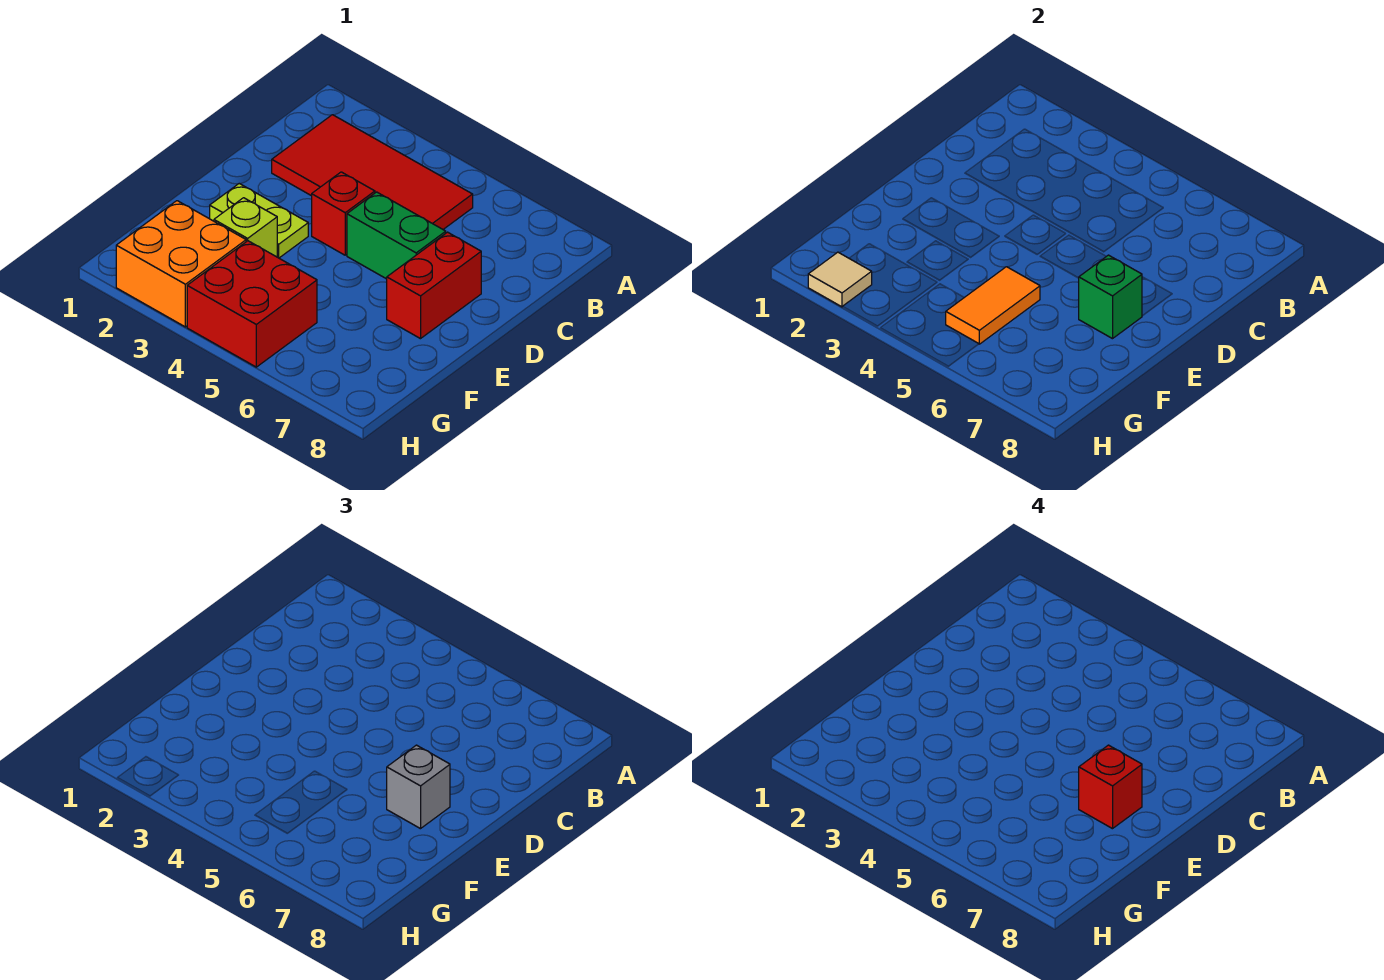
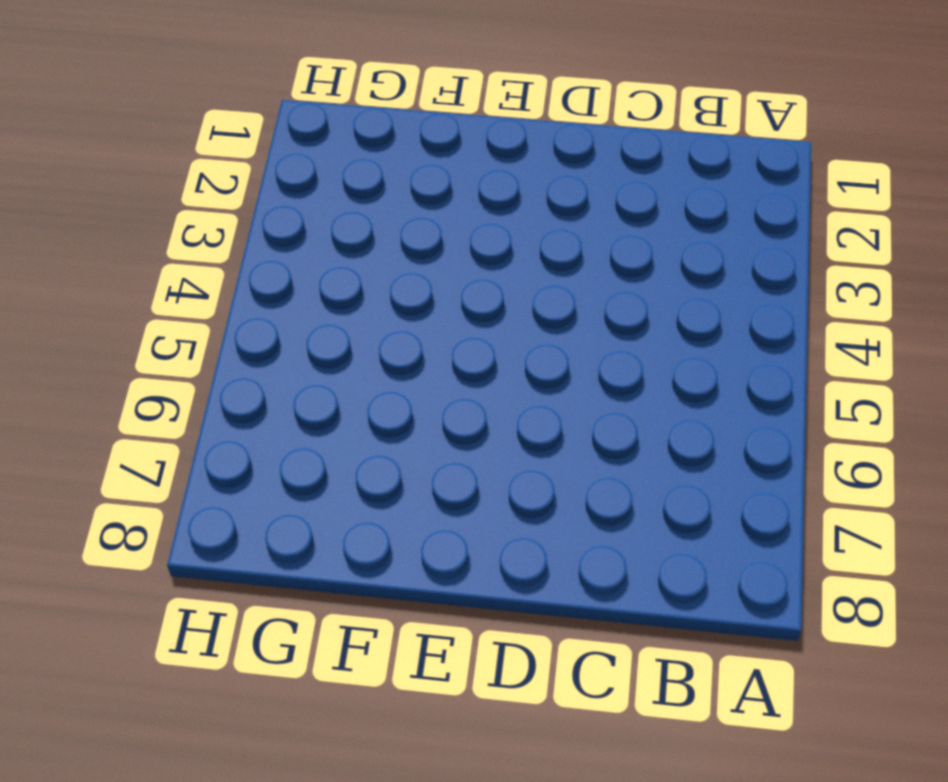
none -> red tile B2:C5 level 1
none -> red brick D4 level 1
none -> green brick D5:D6 level 1

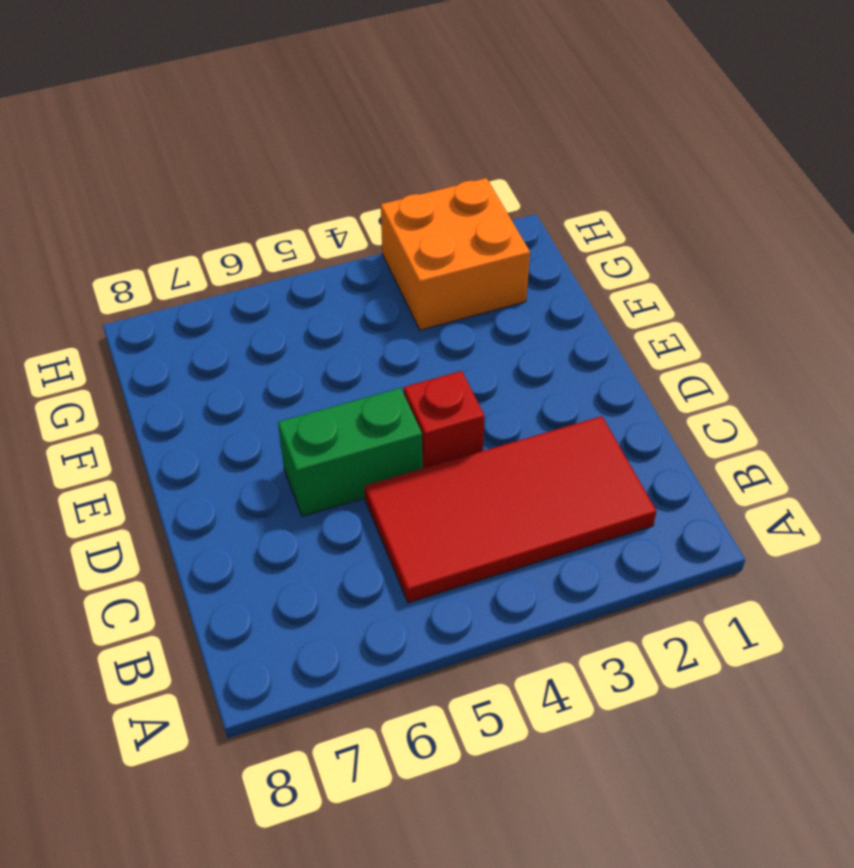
none -> red brick D7:E7 level 1
none -> lime plate E2:E3 level 1
none -> lime brick F3 level 1

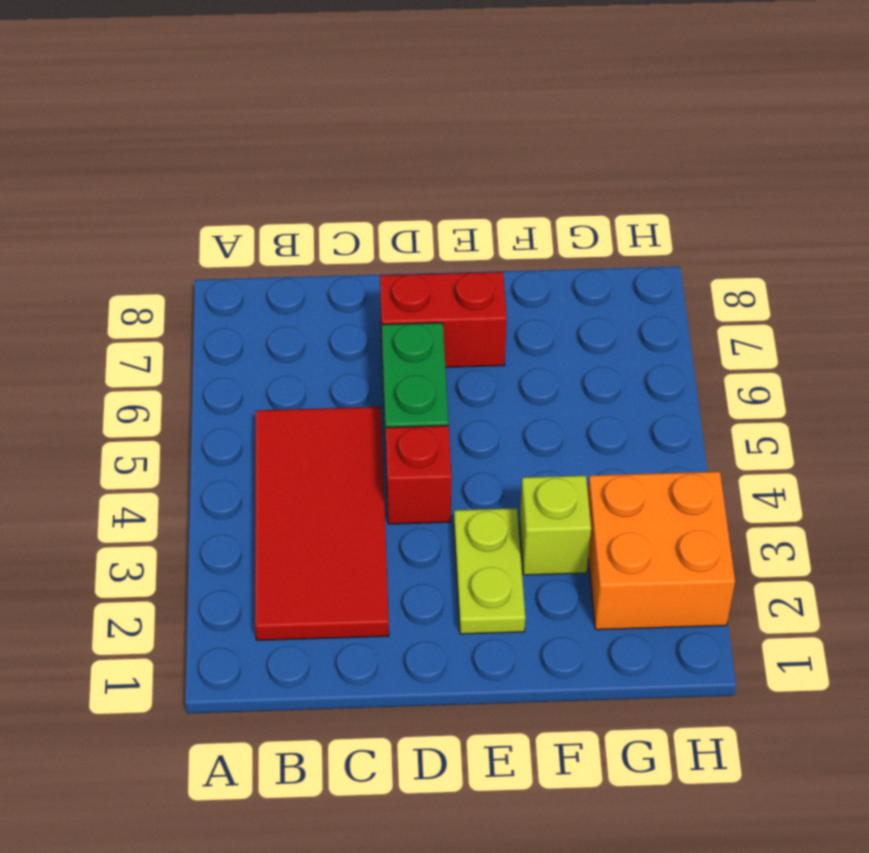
none -> red brick G4:H5 level 1
none -> green brick E7 level 2
none -> orange tile F5:G5 level 2

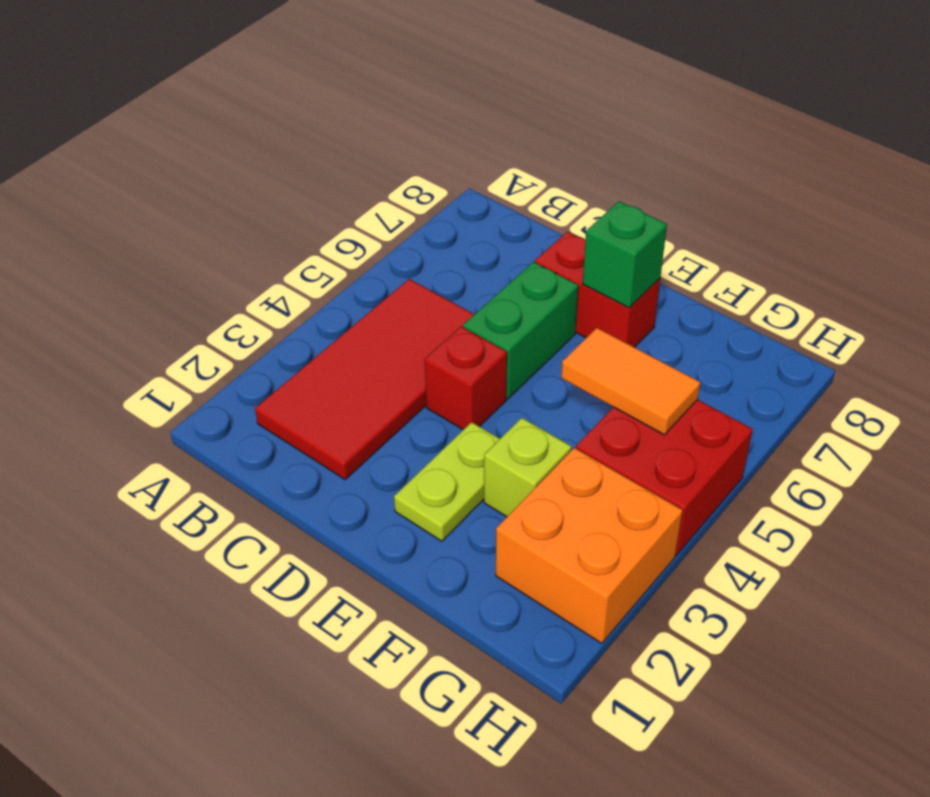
none -> tan tile H2 level 2
none -> grey brick E7 level 3
none -> red brick E7 level 4

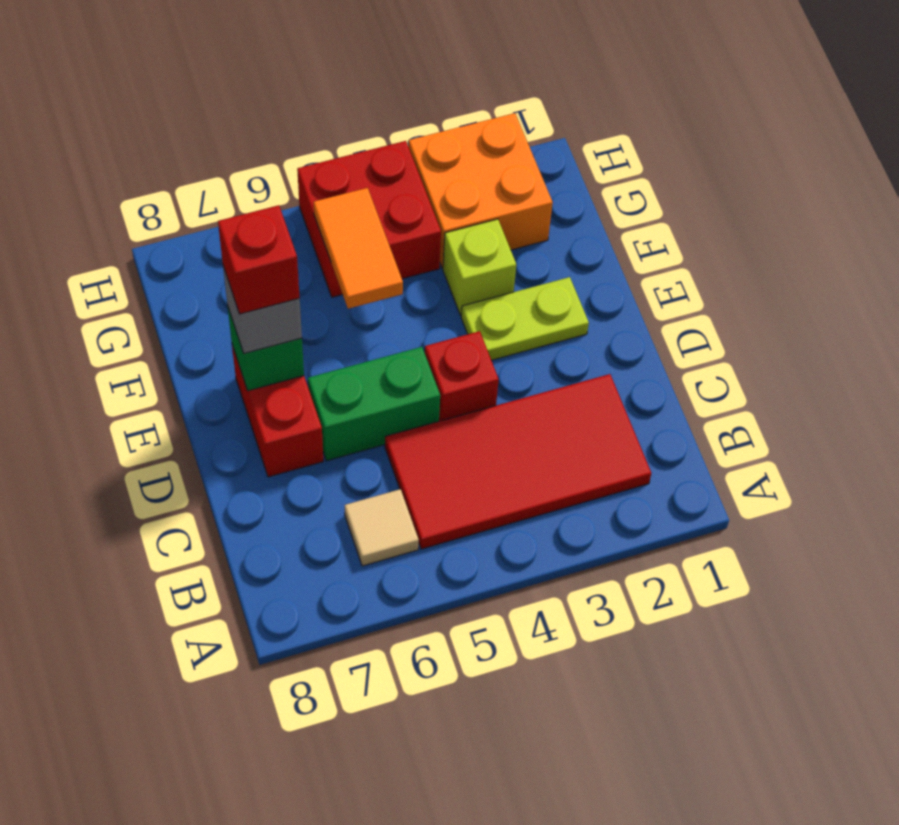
tan tile B6 level 1 -> tan tile H2 level 2

